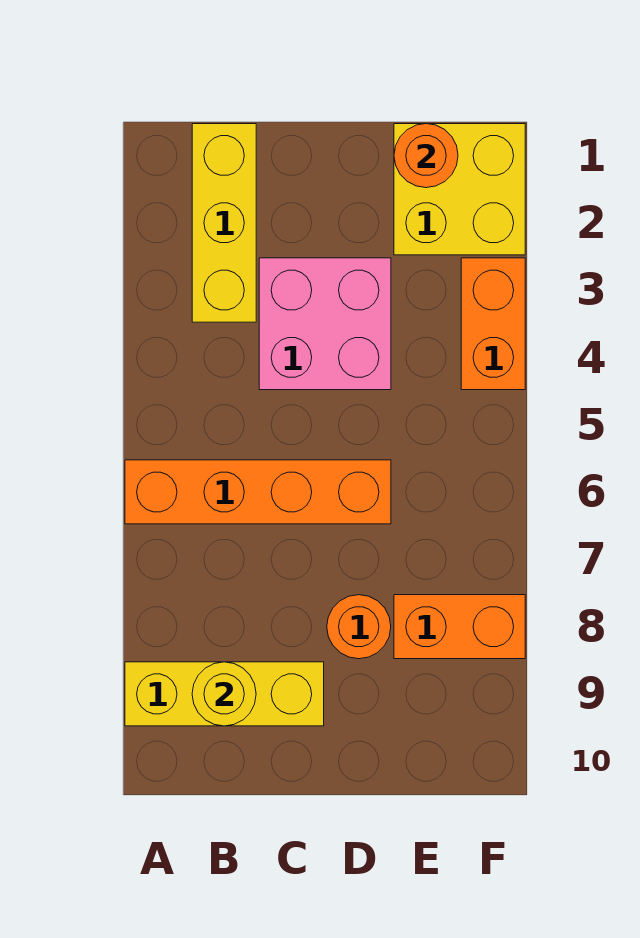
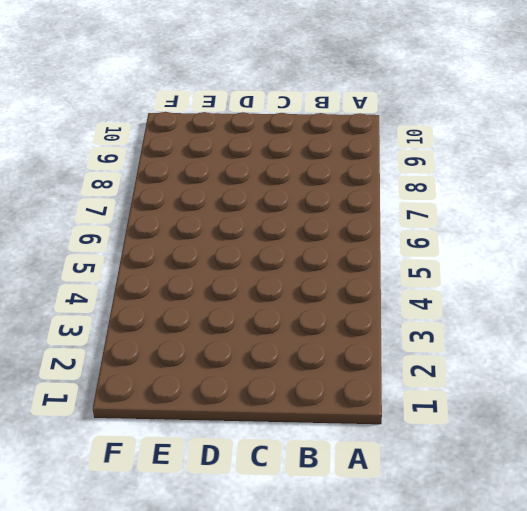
none -> orange brick A6:D6 level 1
none -> yellow brick A9:C9 level 1

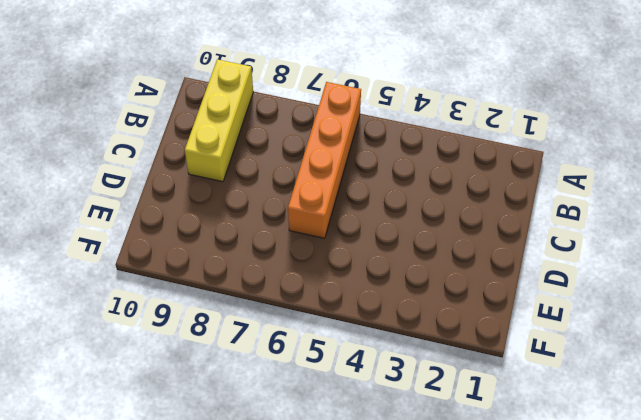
none -> yellow brick B1:B3 level 1
none -> pink brick C3:D4 level 1

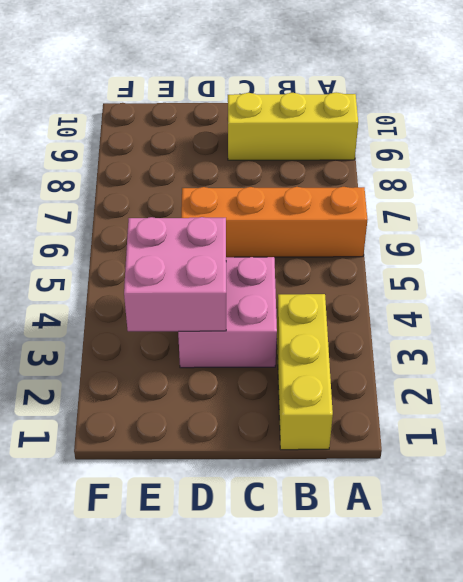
pink brick D3:E4 level 2 -> none
none -> orange round brick D8 level 1
none -> yellow brick E1:F2 level 1

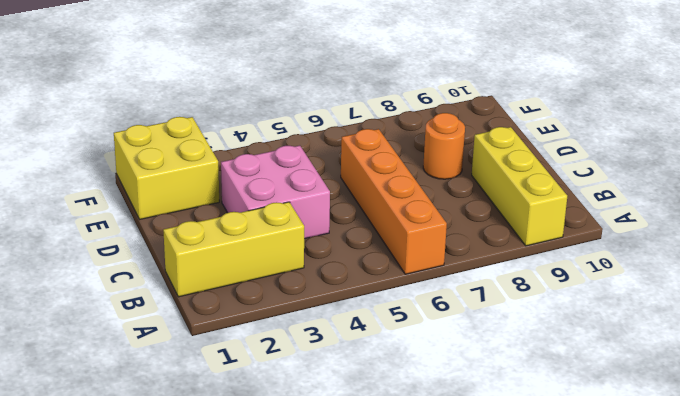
none -> orange brick E8:F8 level 1
none -> orange brick F3:F4 level 1

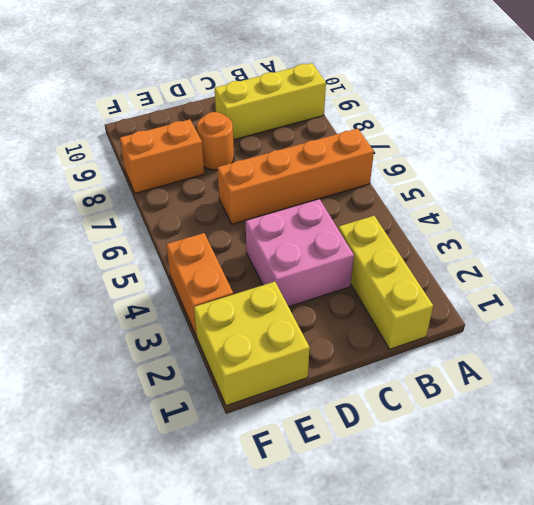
none -> yellow round brick B9 level 2
none -> orange round brick E1 level 2

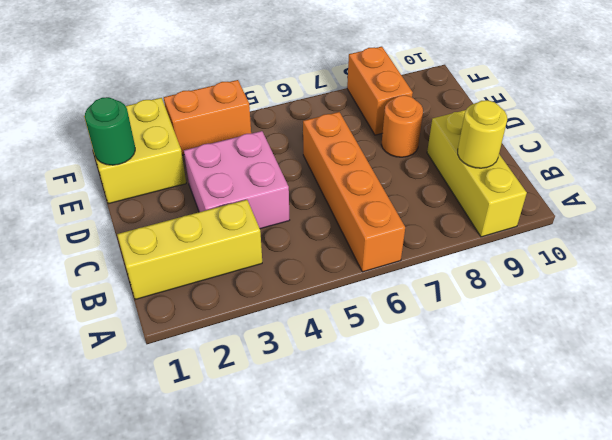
green round brick E1 level 2 -> orange round brick E1 level 2

